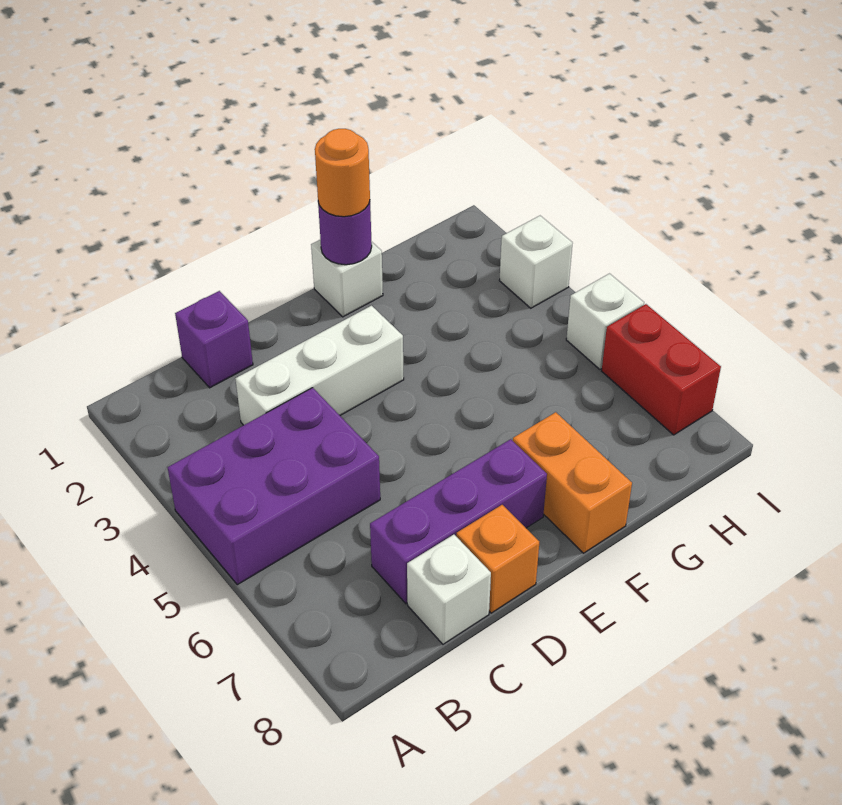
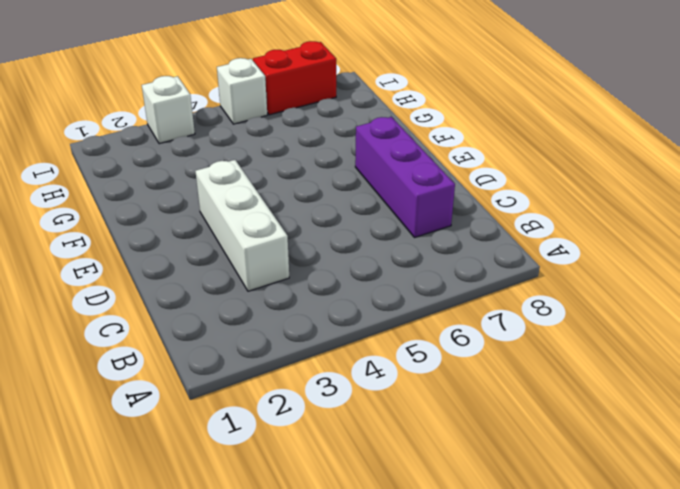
none -> purple brick A4:C5 level 1
none -> purple brick C1 level 1
none -> white brick C8 level 1

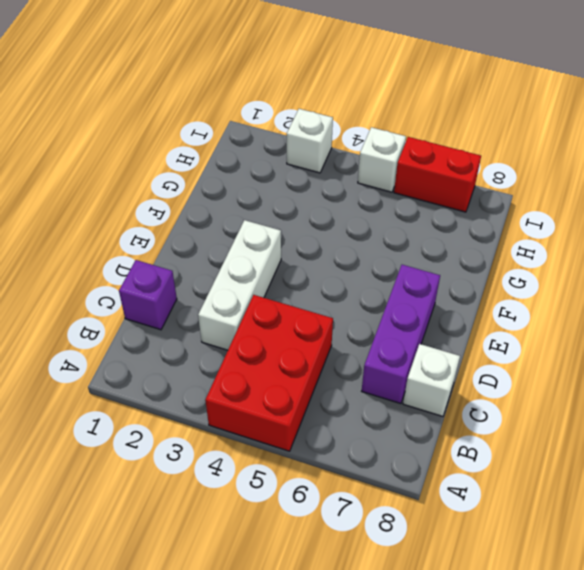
red brick A4:C5 level 1 -> purple brick A4:C5 level 1
none -> orange brick D8 level 1
none -> white brick F1 level 1
none -> orange brick F7:F8 level 1

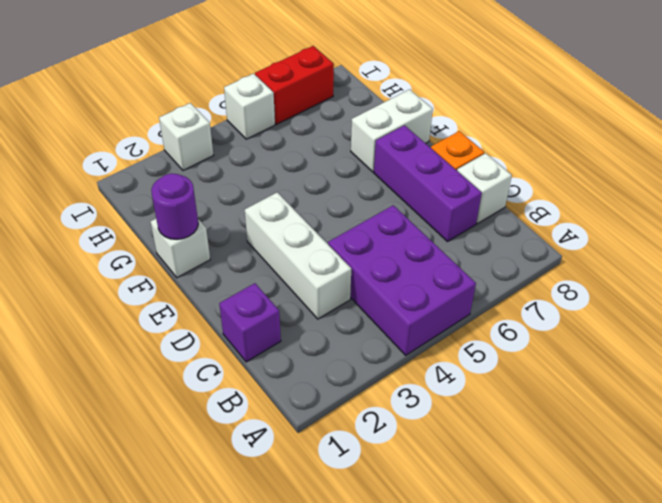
white brick F7:F8 level 1 -> orange brick F7:F8 level 1
none -> orange round brick F1 level 3

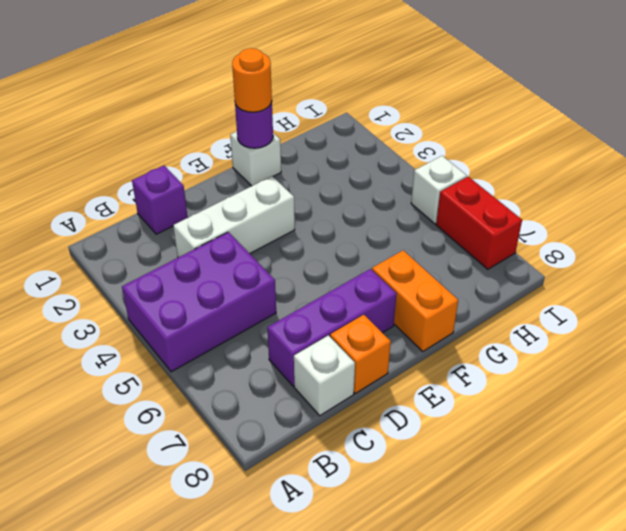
none -> white brick I3 level 1

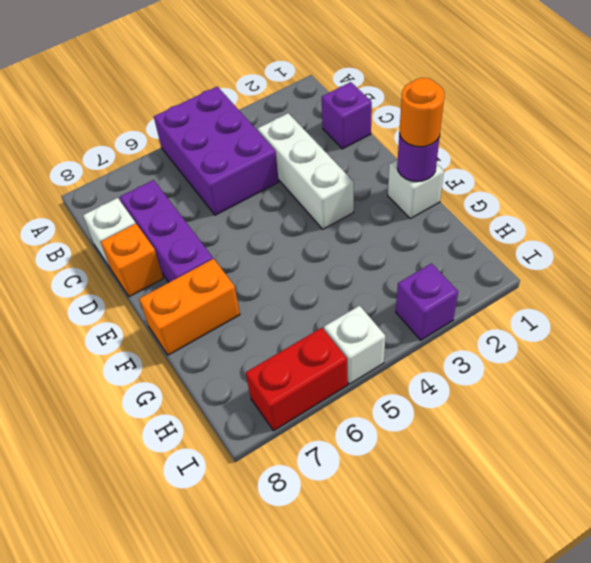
purple brick I3 level 1 -> white brick I3 level 1

